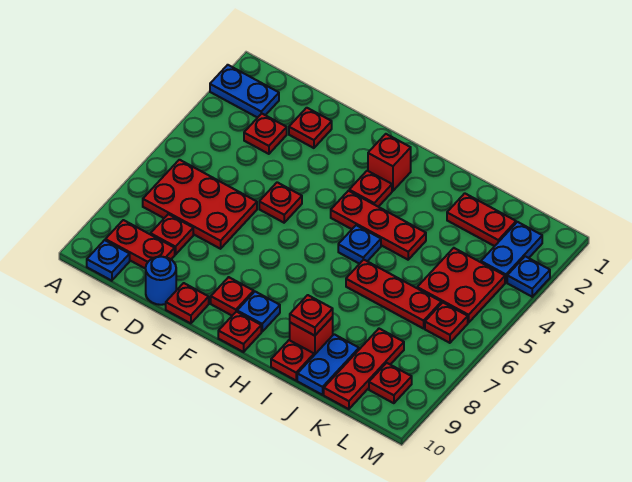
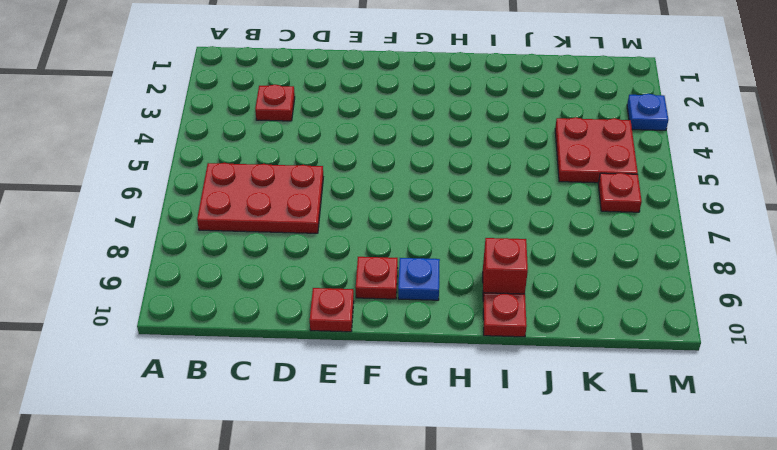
none -> blue plate A2:B2 level 1
none -> red plate B9:C9 level 1
none -> blue plate B10 level 1

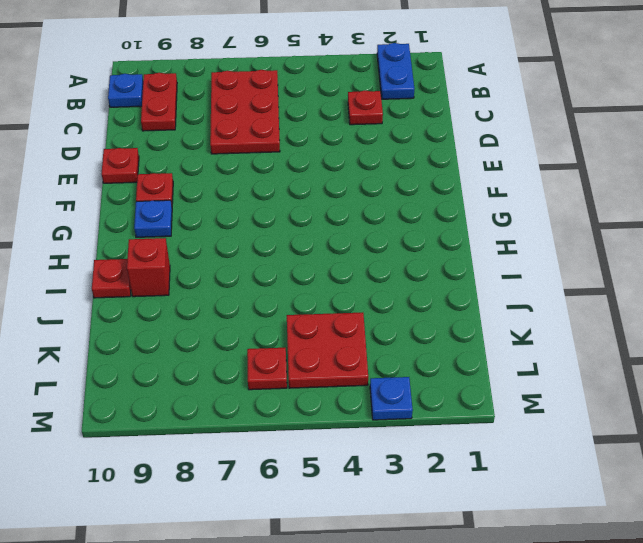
none -> red plate C8 level 1
none -> red plate D2 level 1
none -> blue round brick D10 level 1

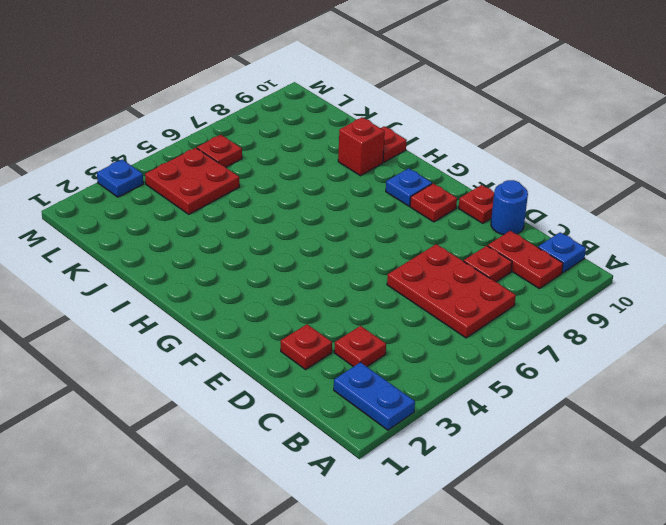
none -> red plate E5 level 1
none -> red brick G2 level 1
none -> red plate G3 level 1

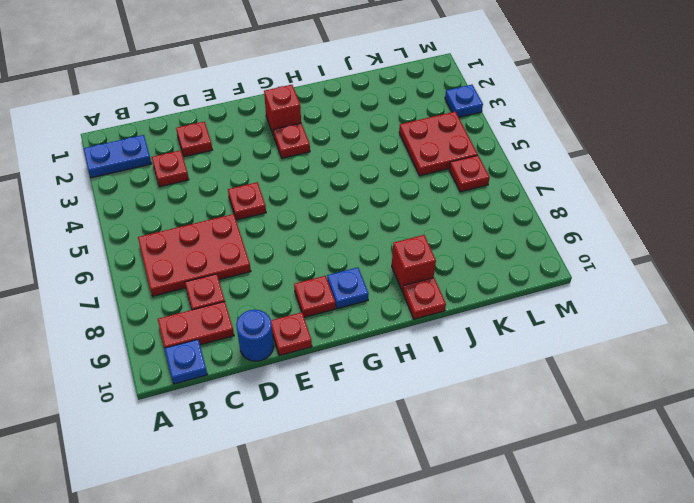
none -> red plate G4:I4 level 1
none -> red plate G10 level 1
none -> blue plate H5 level 1

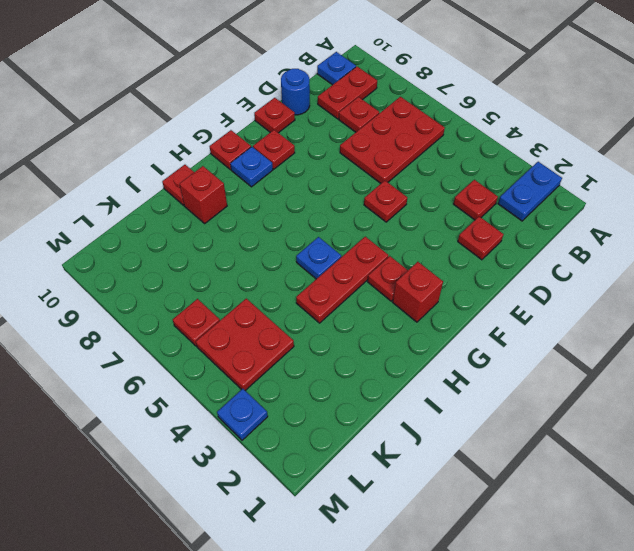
none -> red plate I6:K6 level 1
none -> red plate J2:K2 level 1
none -> blue plate J9:J10 level 1

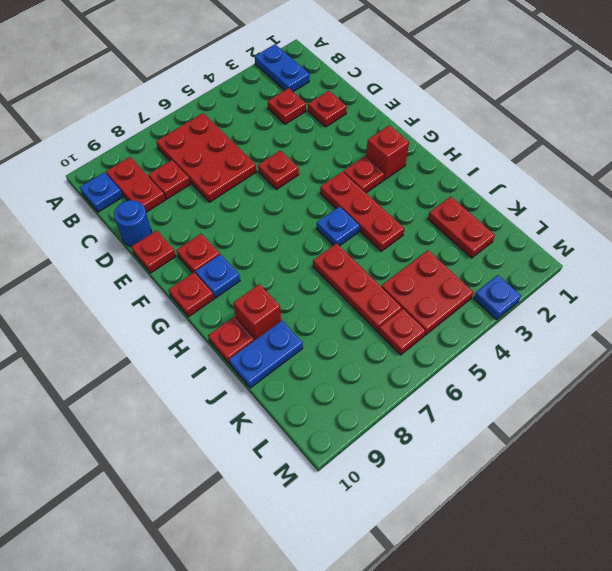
none -> red plate K8:K10 level 1
none -> blue plate L2:L3 level 1
none -> red plate L9 level 1

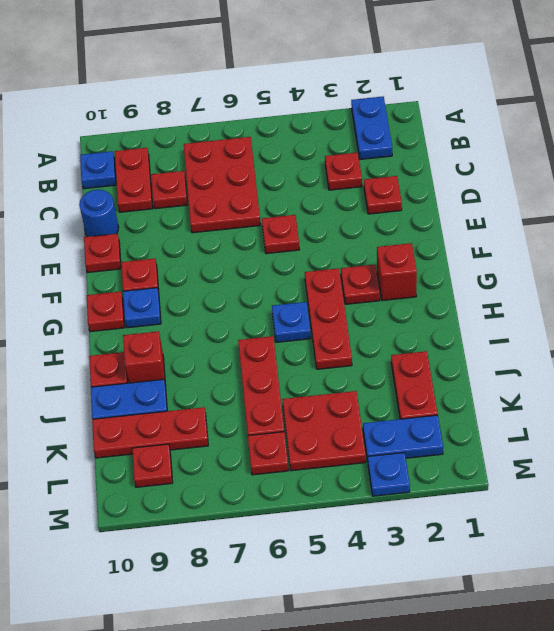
none -> red plate I9 level 2

